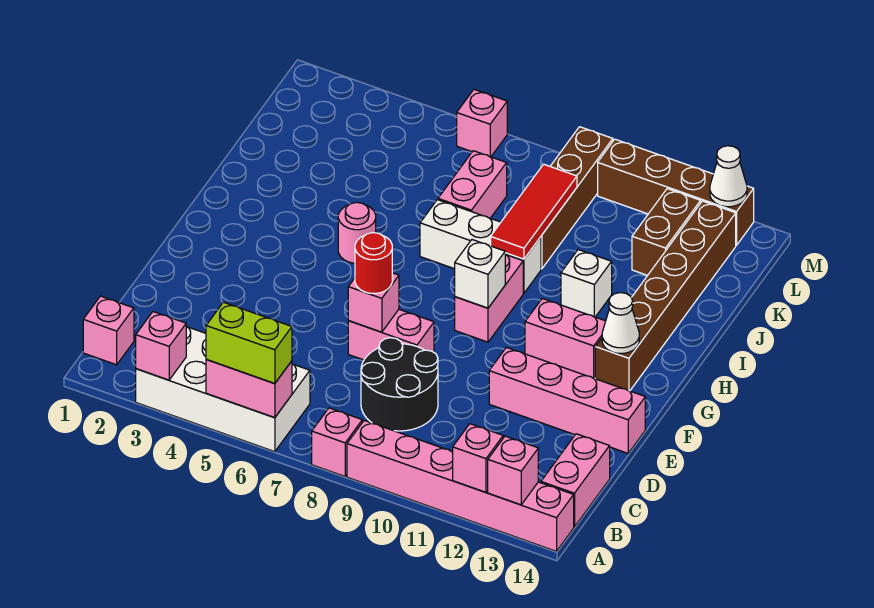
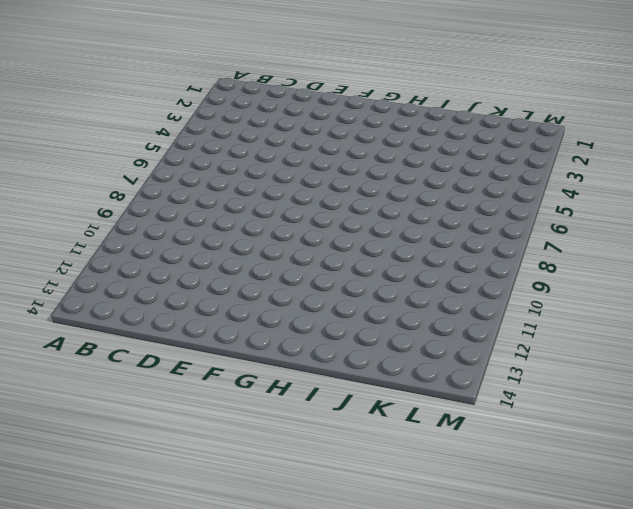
none -> white brick A3:B6 level 1
none -> pink brick A8 level 1
none -> pink brick A9:A14 level 1
none -> pink brick B1 level 1

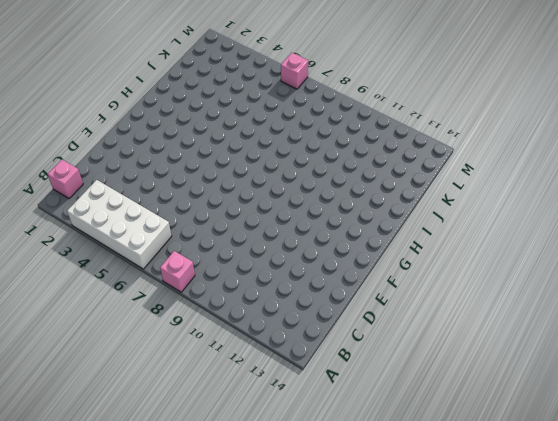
none -> pink brick A9:A14 level 1
none -> pink brick B14:C14 level 1
none -> black round brick C8:D9 level 1
none -> pink brick E7:E8 level 1

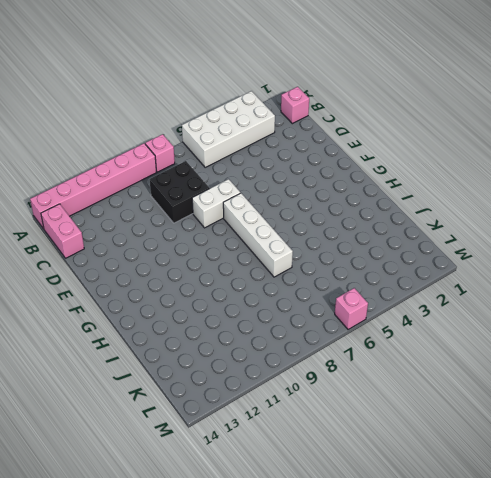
black brick C8:D9 level 1 -> black round brick C8:D9 level 1
white brick E7:E8 level 1 -> pink brick E7:E8 level 1
white brick F7:I7 level 1 -> white brick I7:I9 level 1
none -> pink brick E11:E14 level 1
none -> pink brick G9:H9 level 1
none -> pink brick G11:G12 level 1
none -> brown brick G13:L13 level 1

